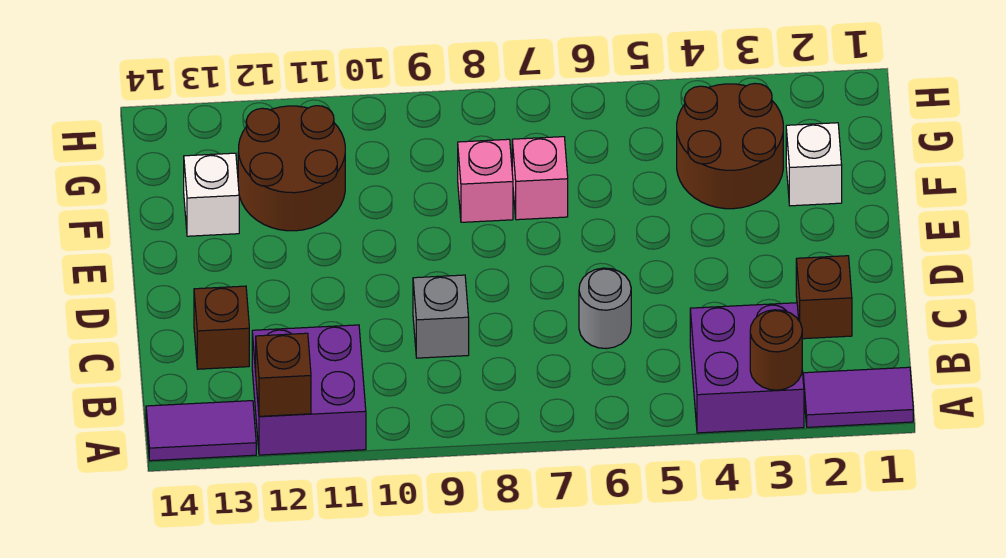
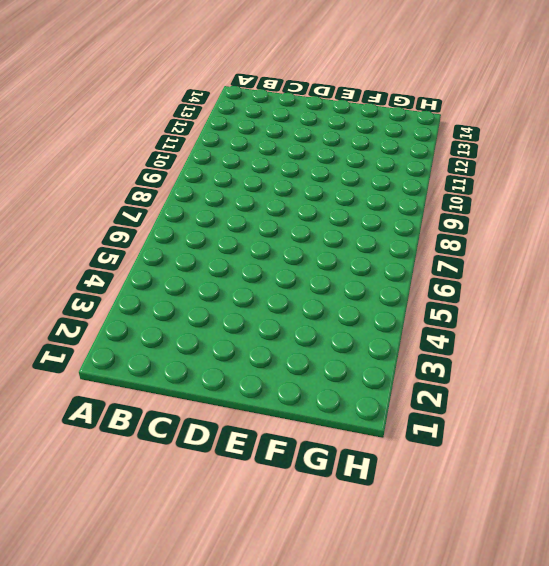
none -> purple tile A1:A2 level 1
none -> purple brick A3:B4 level 1
none -> purple brick A11:B12 level 1

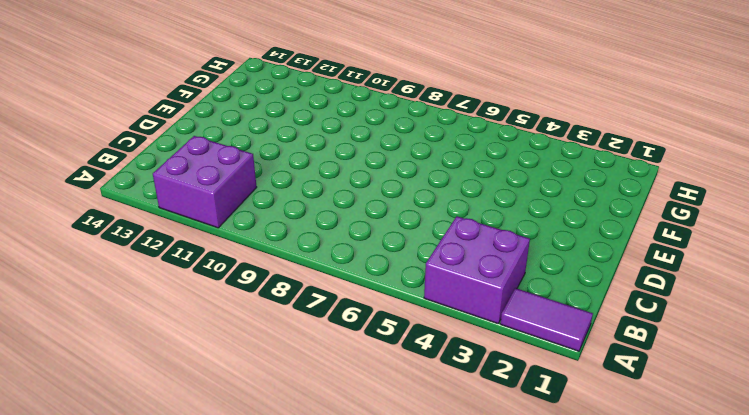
none -> purple tile A13:A14 level 1
none -> brown brick C2 level 1
none -> grey round brick C6 level 1

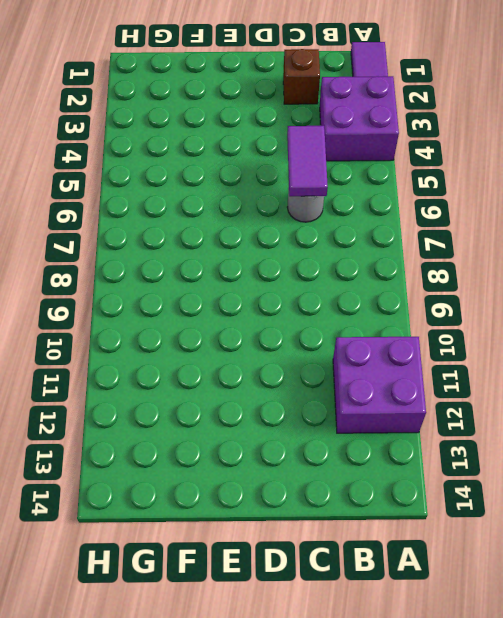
purple tile C5:C6 level 2 -> purple tile A13:A14 level 1
none -> grey brick C9 level 1
none -> brown brick C13 level 1
none -> white brick F2 level 1

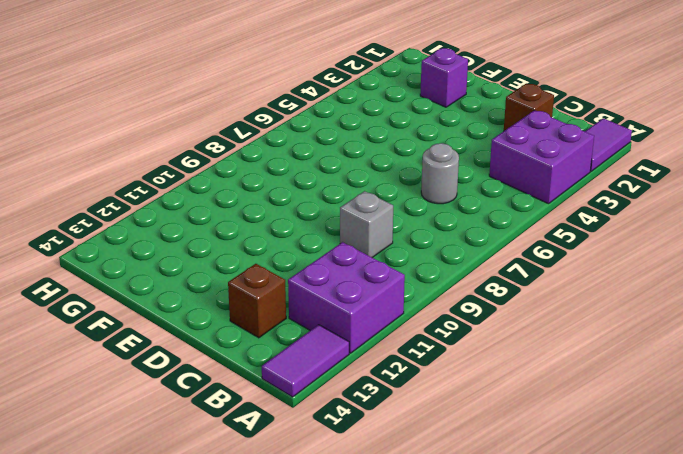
purple brick F2 level 1 -> white brick F2 level 1
none -> brown round brick F3:G4 level 1
none -> pink brick F7 level 1
none -> pink brick F8 level 1

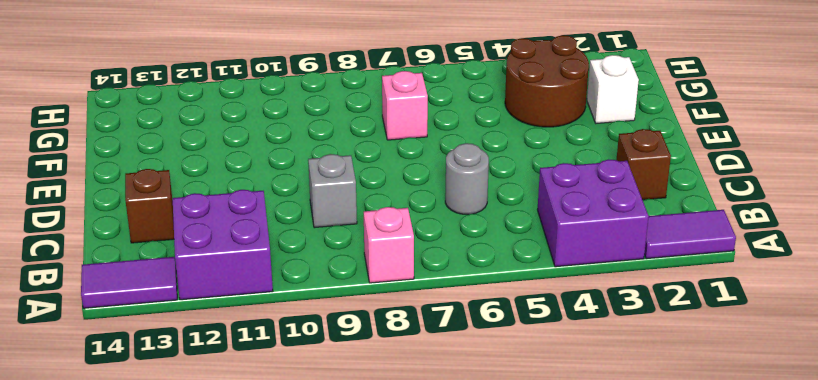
pink brick A8 level 1 -> pink brick F8 level 1
none -> brown round brick F11:G12 level 1
none -> white brick F13 level 1
none -> brown round brick A3 level 2

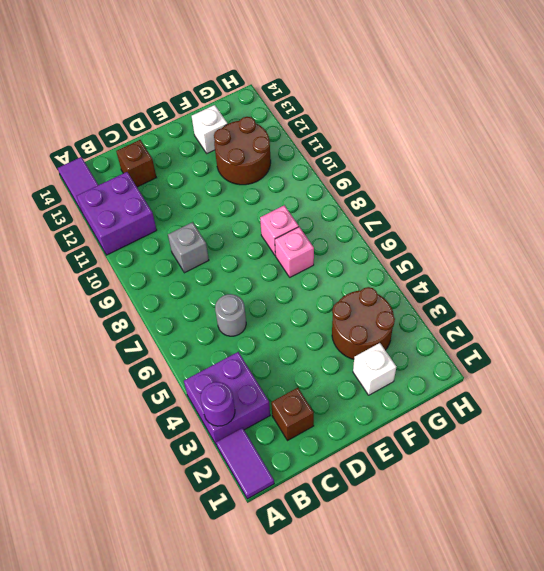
purple round brick A3 level 2 -> brown round brick A3 level 2
none -> brown brick A12 level 2

